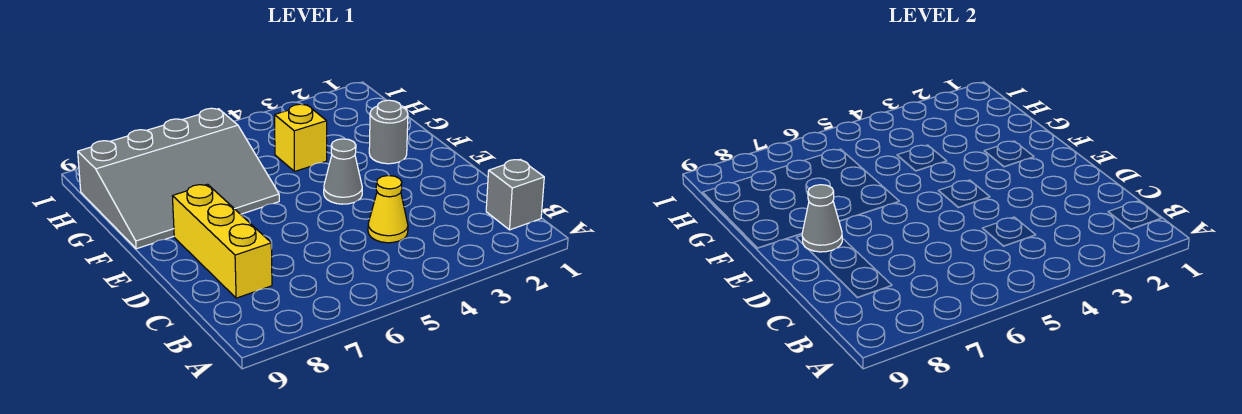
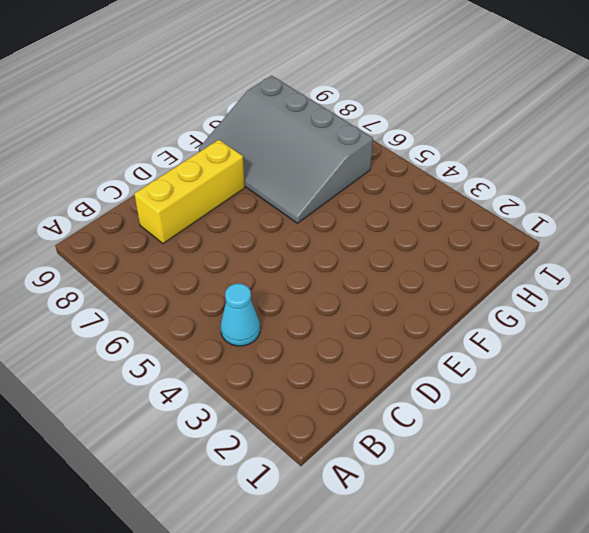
cyan cone B4 level 1 -> none
none -> grey brick B1 level 1
none -> yellow cone C4 level 1

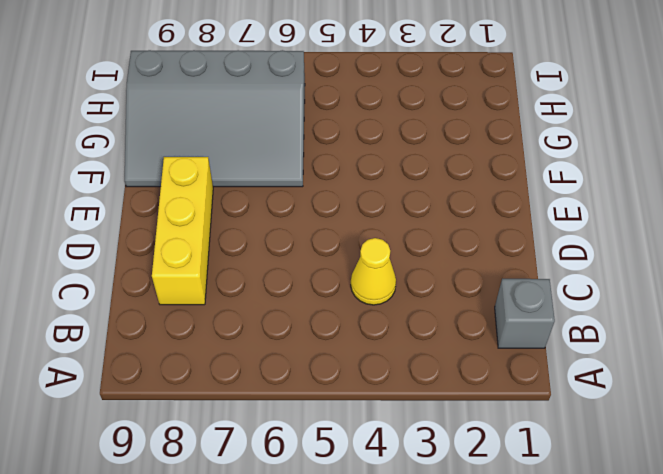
none -> grey cone E4 level 1
none -> grey round brick F2 level 1

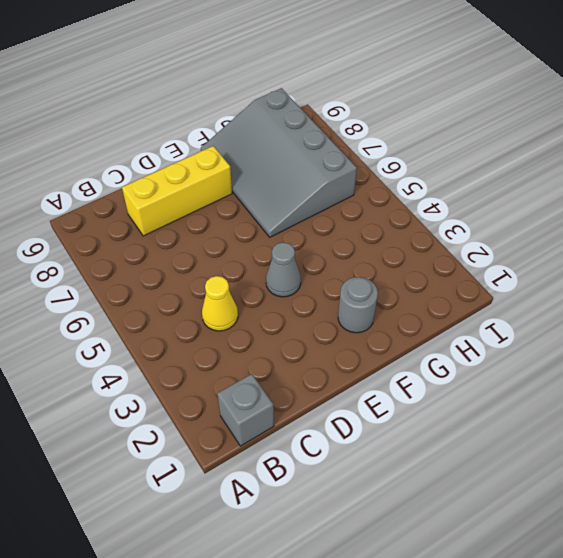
none -> yellow brick G4 level 1
none -> grey cone E8 level 2

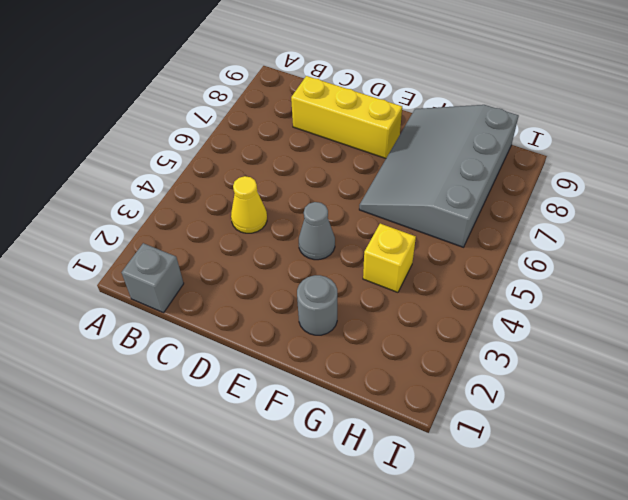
none -> grey cone E8 level 2

